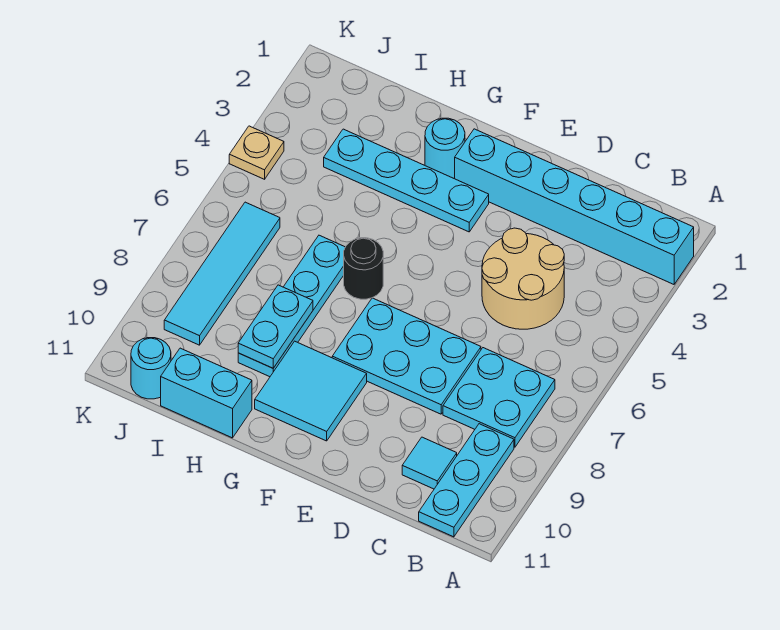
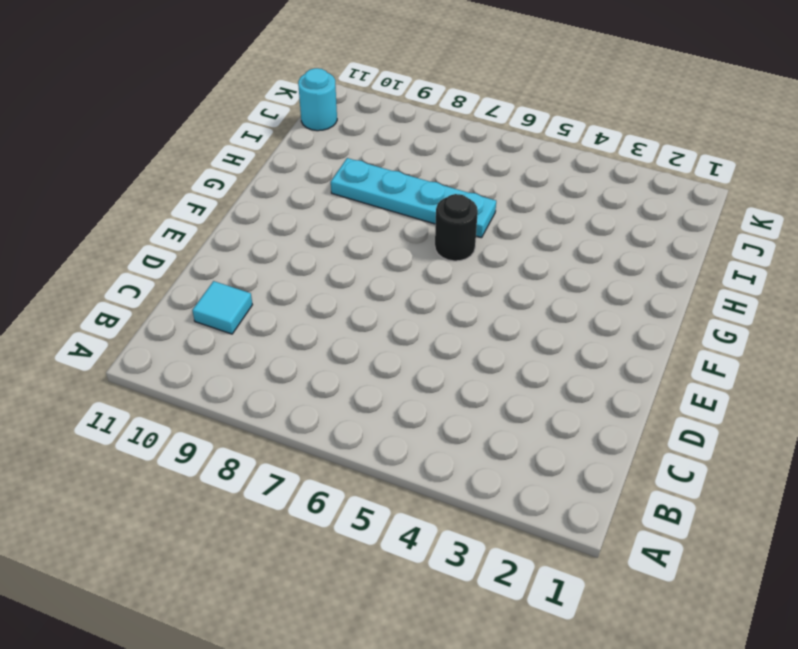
none -> cyan brick A2:F2 level 1
none -> cyan plate B7:C8 level 1
none -> cyan plate B9:B11 level 1

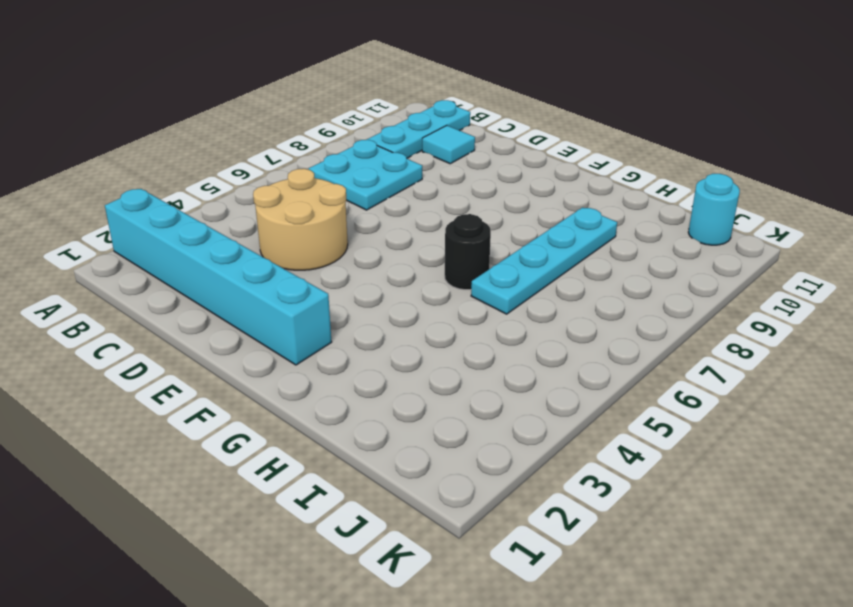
none -> cyan plate D7:F8 level 1
none -> cyan plate F3:I3 level 1
none -> cyan tile F9:G10 level 1

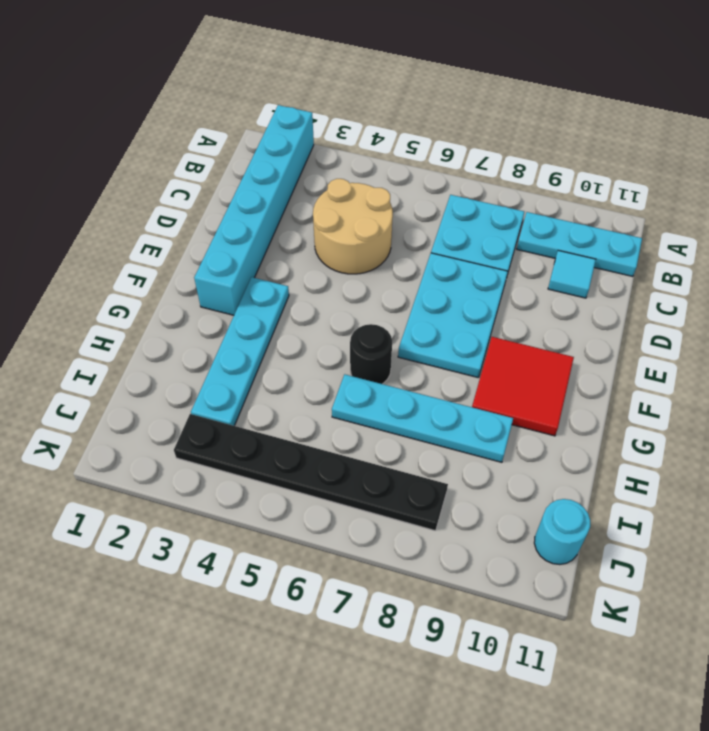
red tile F9:G10 level 1 -> cyan tile F9:G10 level 1
black plate J3:J8 level 1 -> cyan tile J6:J9 level 1
none -> cyan round brick G2 level 1
none -> cyan brick H11:I11 level 1
none -> tan plate K4 level 1

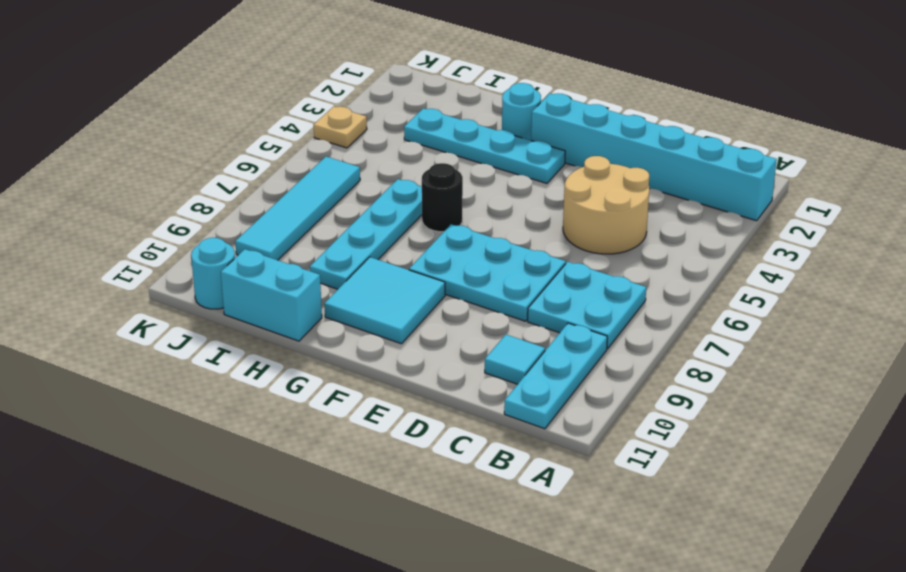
none -> cyan plate H8:H9 level 2

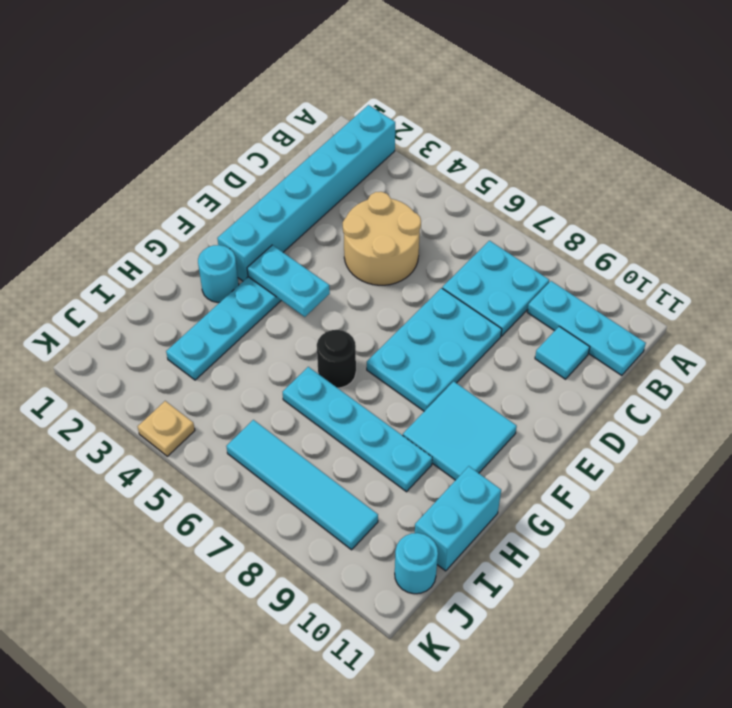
cyan plate F3:F4 level 2 -> cyan plate H8:H9 level 2

